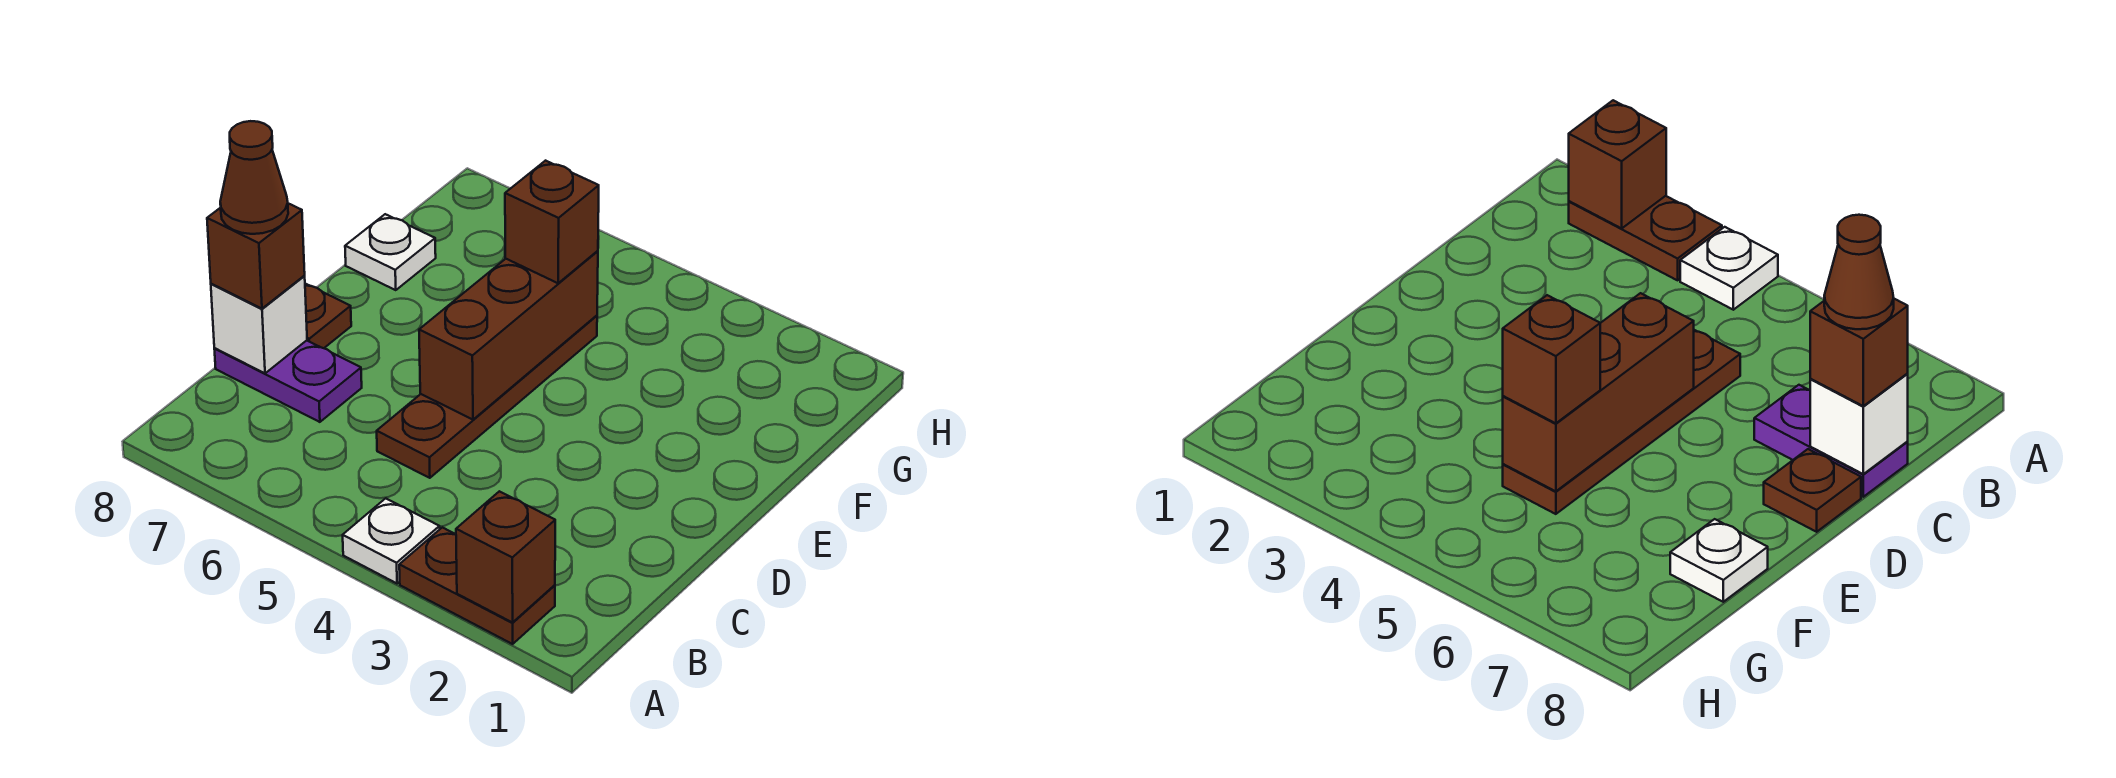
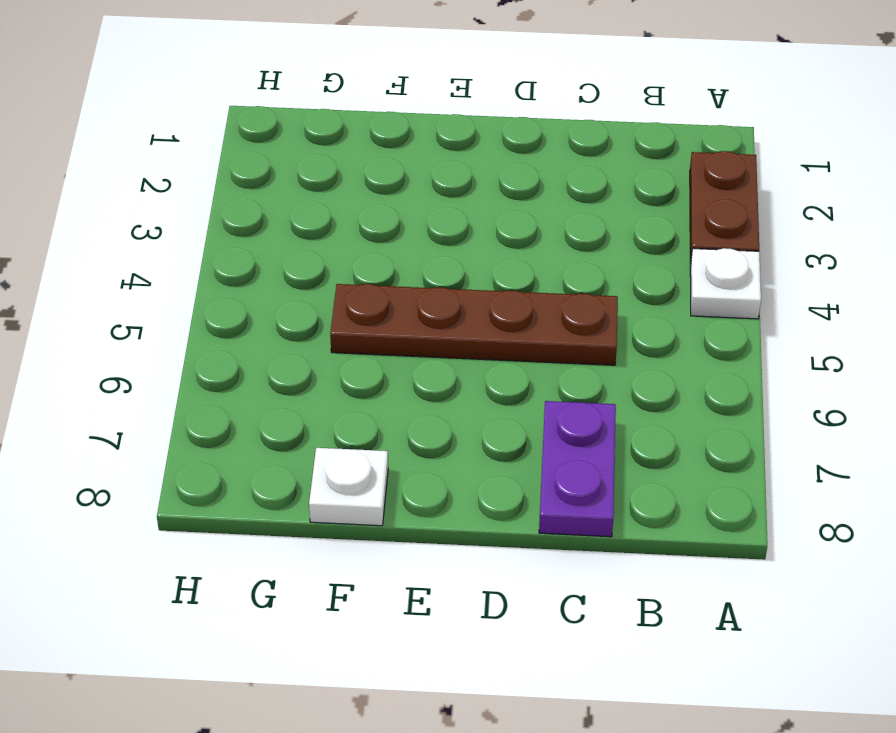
none -> brown plate D8 level 1
none -> brown brick A2 level 2
none -> white brick C8 level 2

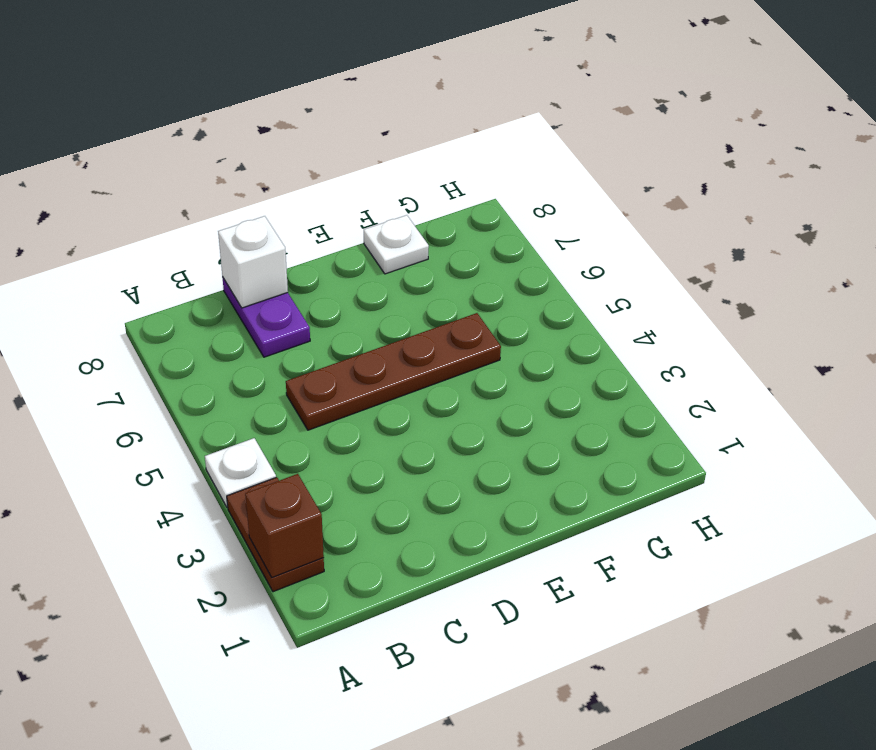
none -> brown plate D8 level 1
none -> brown brick D5:F5 level 2
none -> brown brick C8 level 3

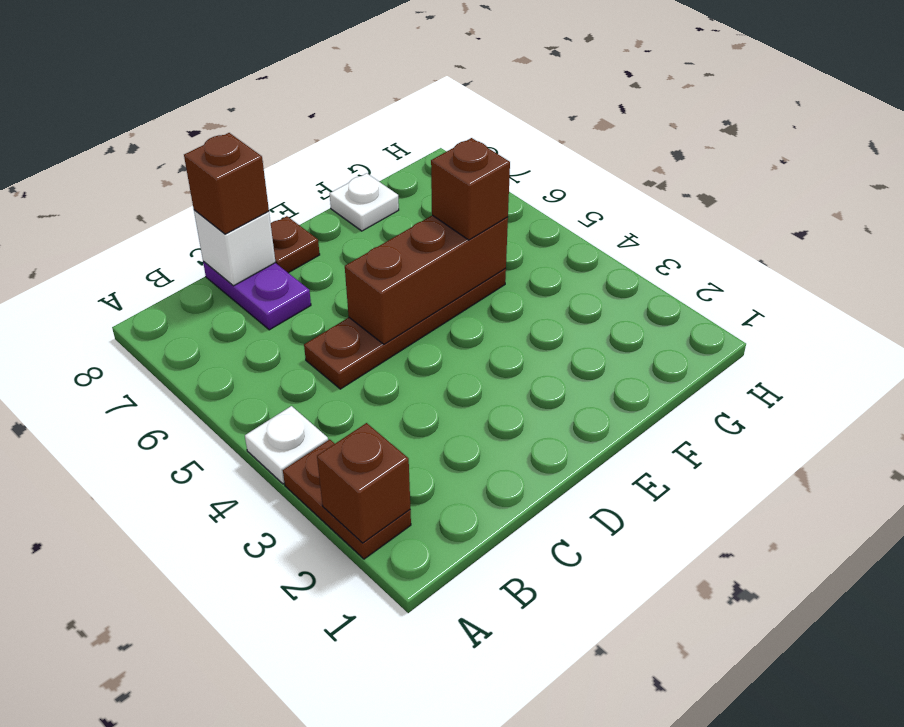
none -> brown cone C8 level 4

